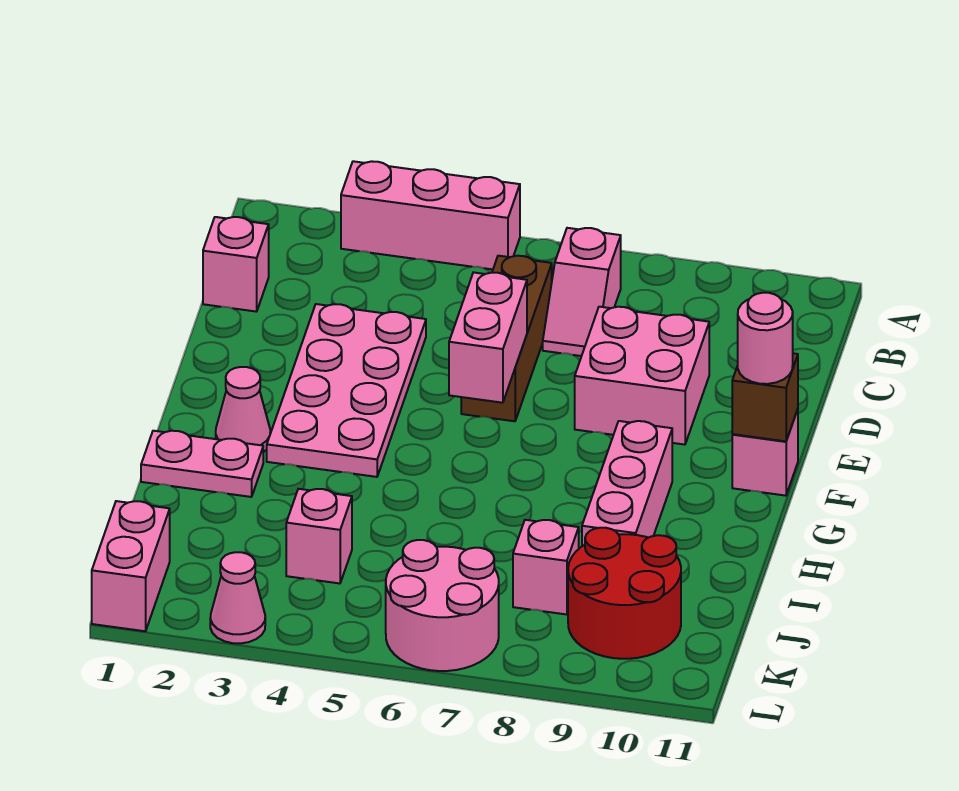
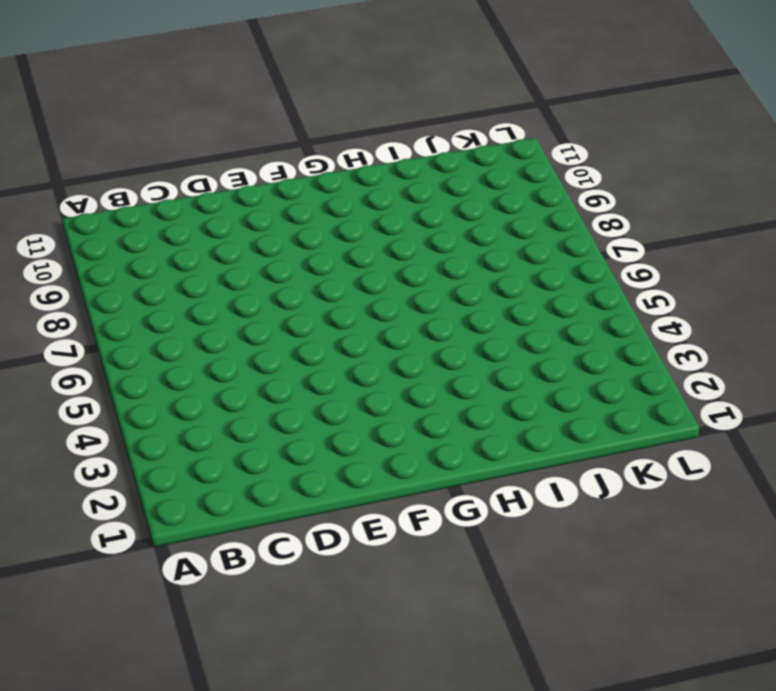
none -> pink brick A3:A5 level 1
none -> pink slope B7:C7 level 1 top B
none -> pink brick C1 level 1

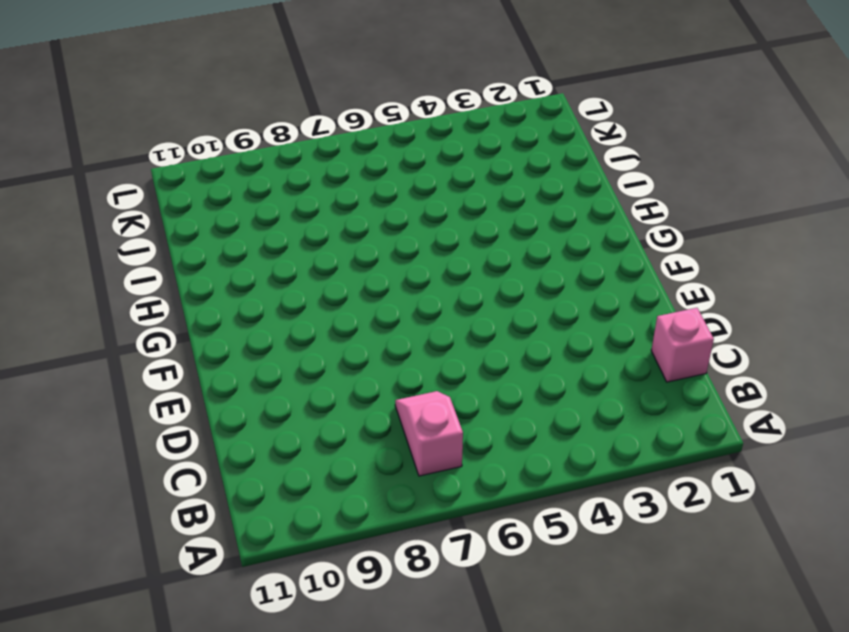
none -> pink brick A3:A5 level 1
none -> brown brick C6:E6 level 1
none -> pink plate D3:G4 level 1

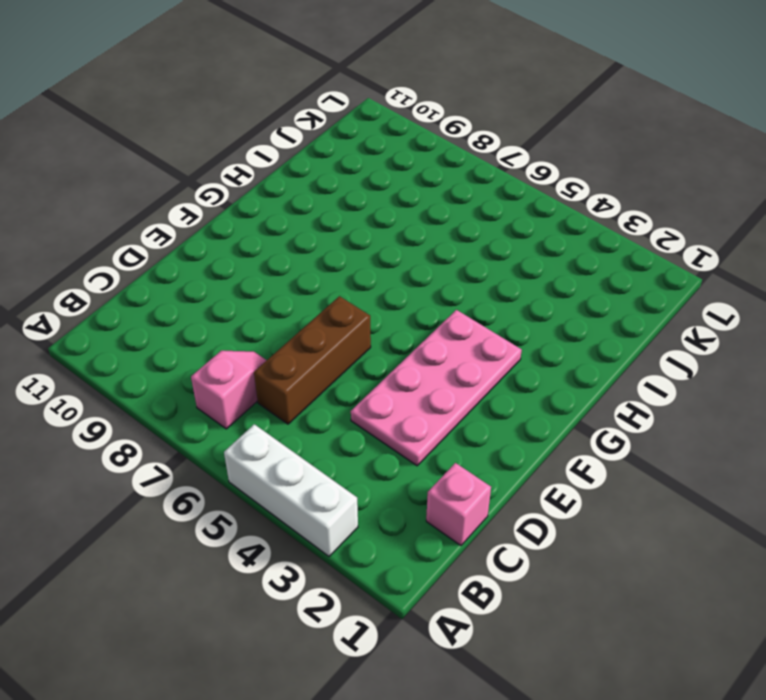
white brick A3:A5 level 1 -> pink brick A3:A5 level 1
none -> pink brick D8:E9 level 1
none -> pink brick F11 level 1
none -> pink cone G2 level 1

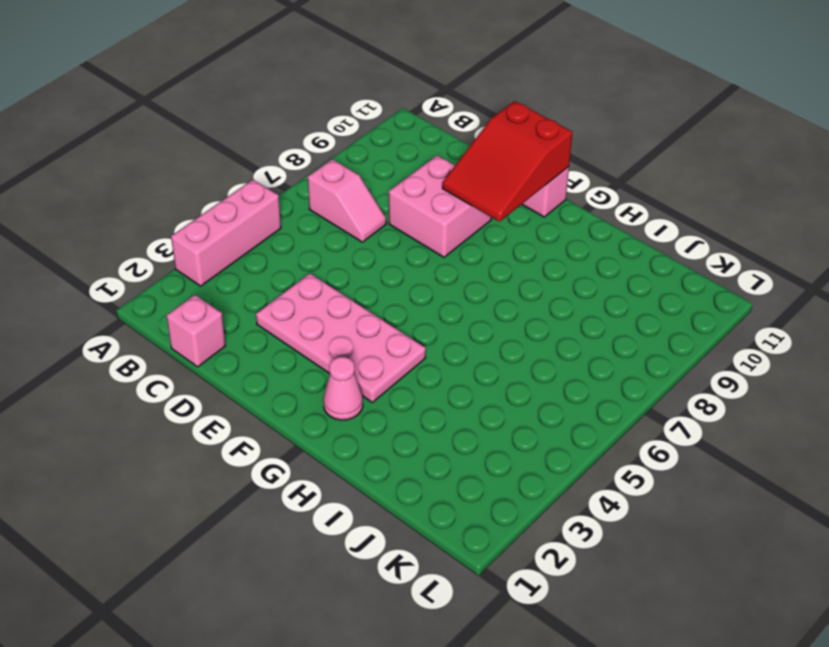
red slope E9:F11 level 2 top 11 -> brown brick F11 level 2
none -> brown brick C6:E6 level 1
none -> pink brick G9:I9 level 1
none -> pink plate H1:H2 level 1

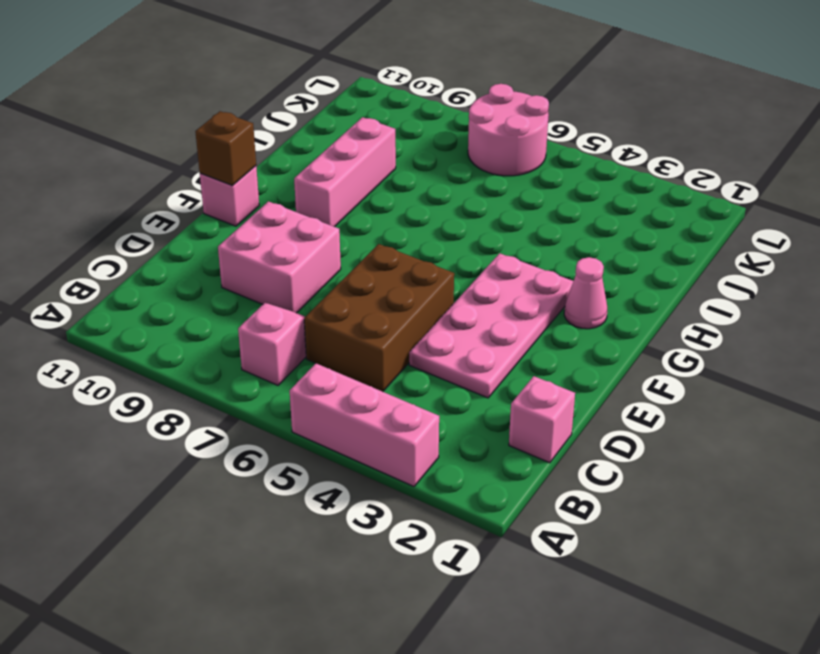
brown brick C5:E6 level 1 -> brown brick C6:E6 level 1
none -> pink plate H1:H2 level 1
none -> pink brick J4 level 1
none -> pink brick J8 level 1

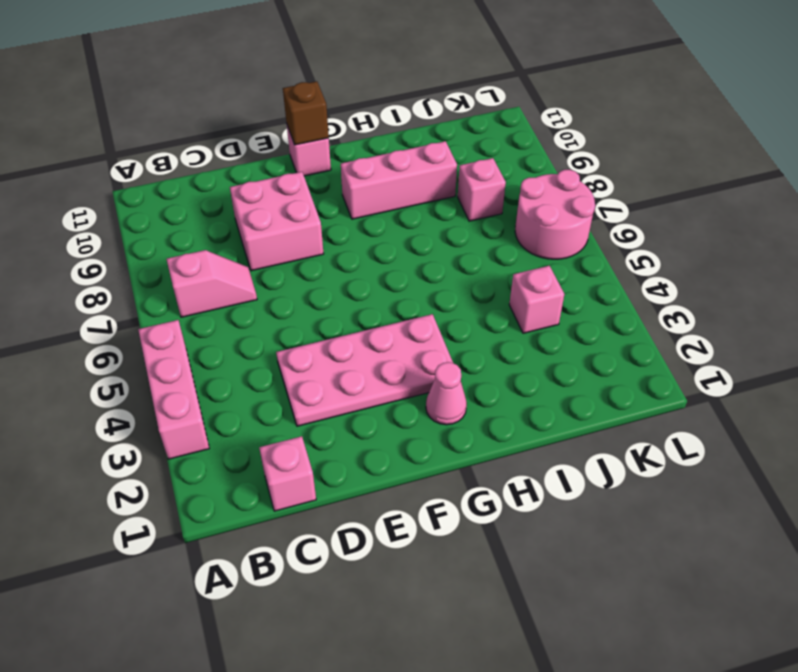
none -> brown brick C6:E6 level 1
none -> pink plate H1:H2 level 1
none -> red round brick J9:K10 level 1

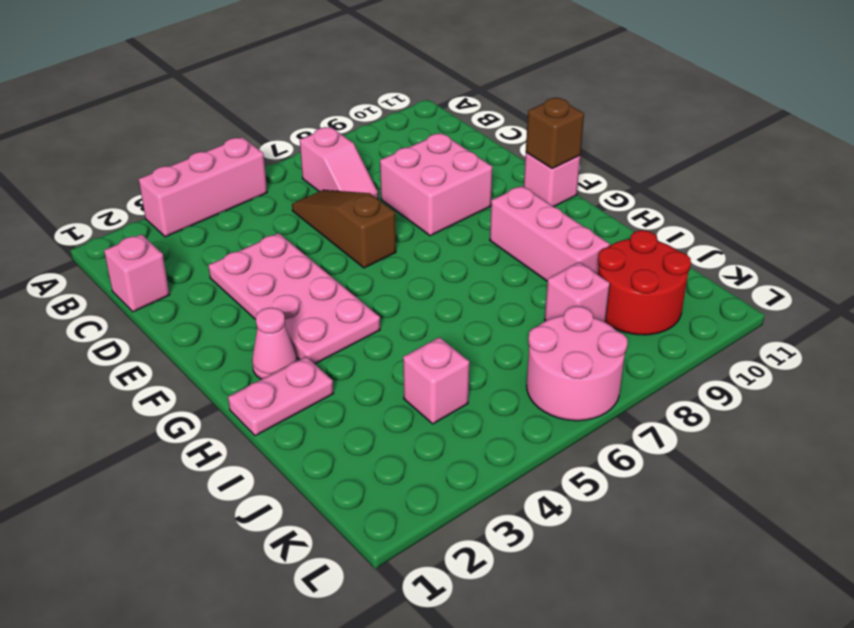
brown slope C6:E6 level 1 top E -> brown brick C6:E6 level 1
none -> pink brick K1:L1 level 1
none -> pink cone L3 level 1
none -> pink brick E6:F6 level 2

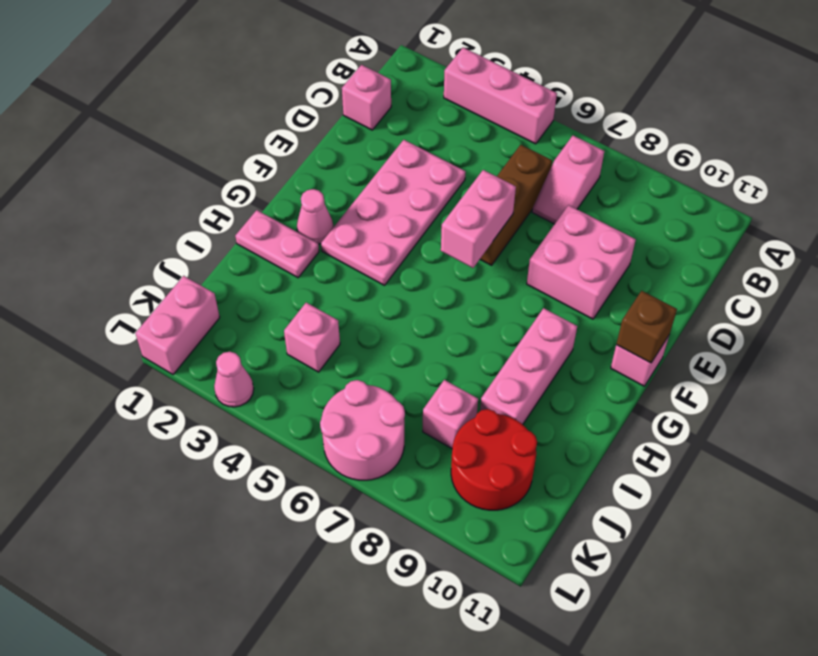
none -> pink round brick F11 level 3

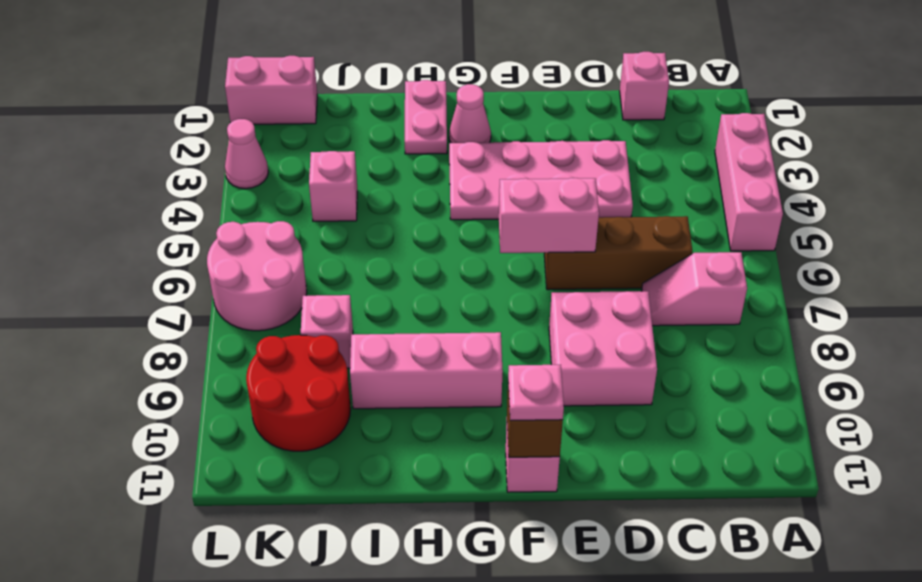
pink plate F11 level 3 -> pink round brick F11 level 3

